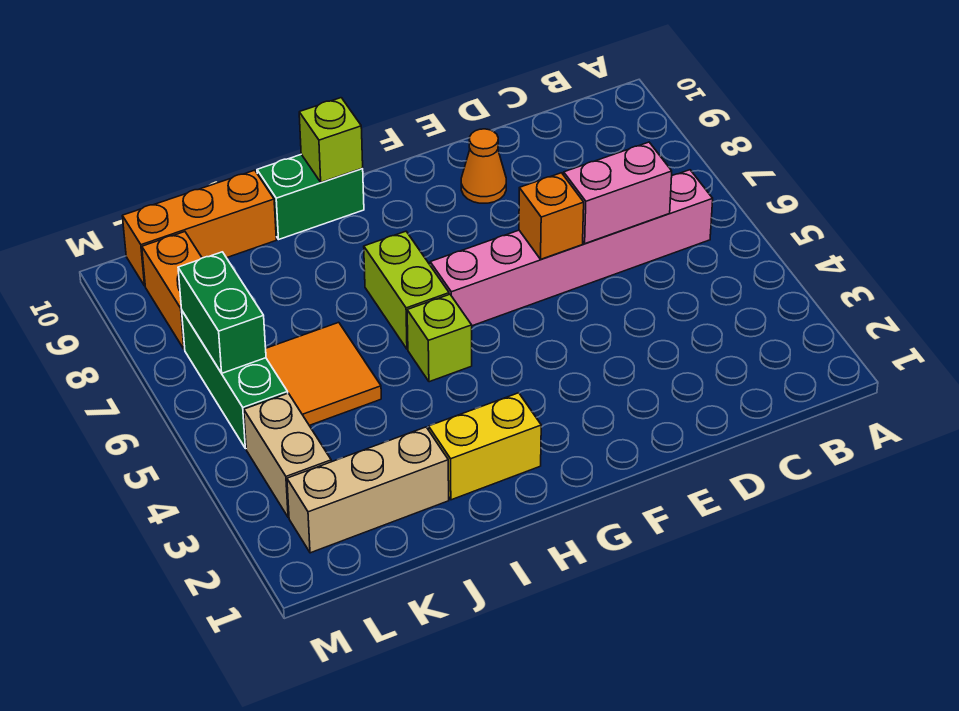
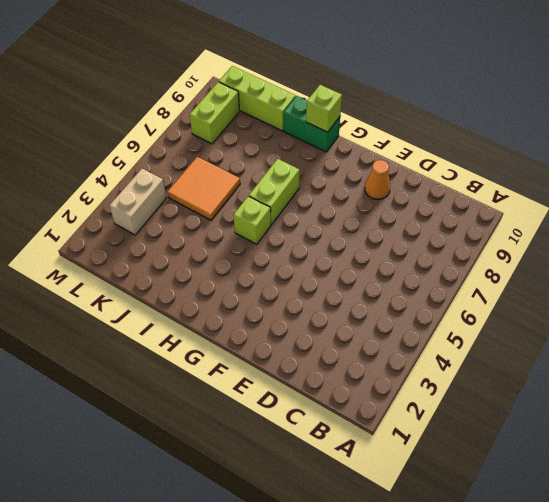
lime brick J10:L10 level 1 -> orange brick J10:L10 level 1
lime brick L8:L9 level 1 -> orange brick L8:L9 level 1
none -> pink brick B6:G6 level 1
none -> yellow brick H2:I2 level 1
none -> tan brick J2:L2 level 1

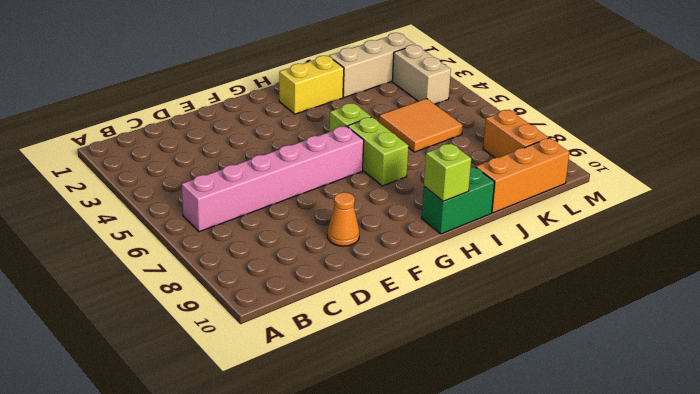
none -> green brick L5:L7 level 1
none -> pink brick C6:D6 level 2
none -> orange brick E6 level 2

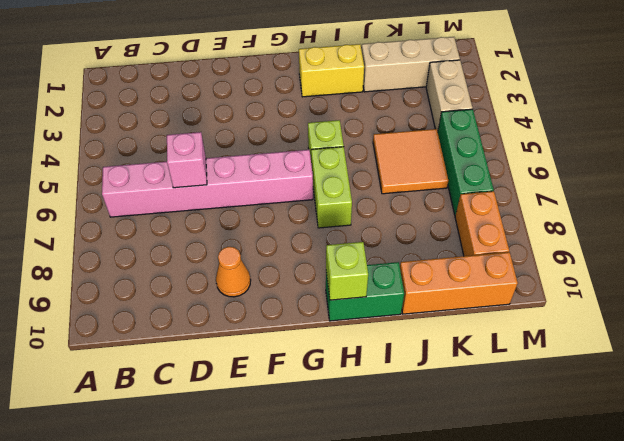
pink brick D6 level 2 -> pink brick C6:D6 level 2
none -> orange brick E6 level 2
none -> green brick L6:L7 level 2

